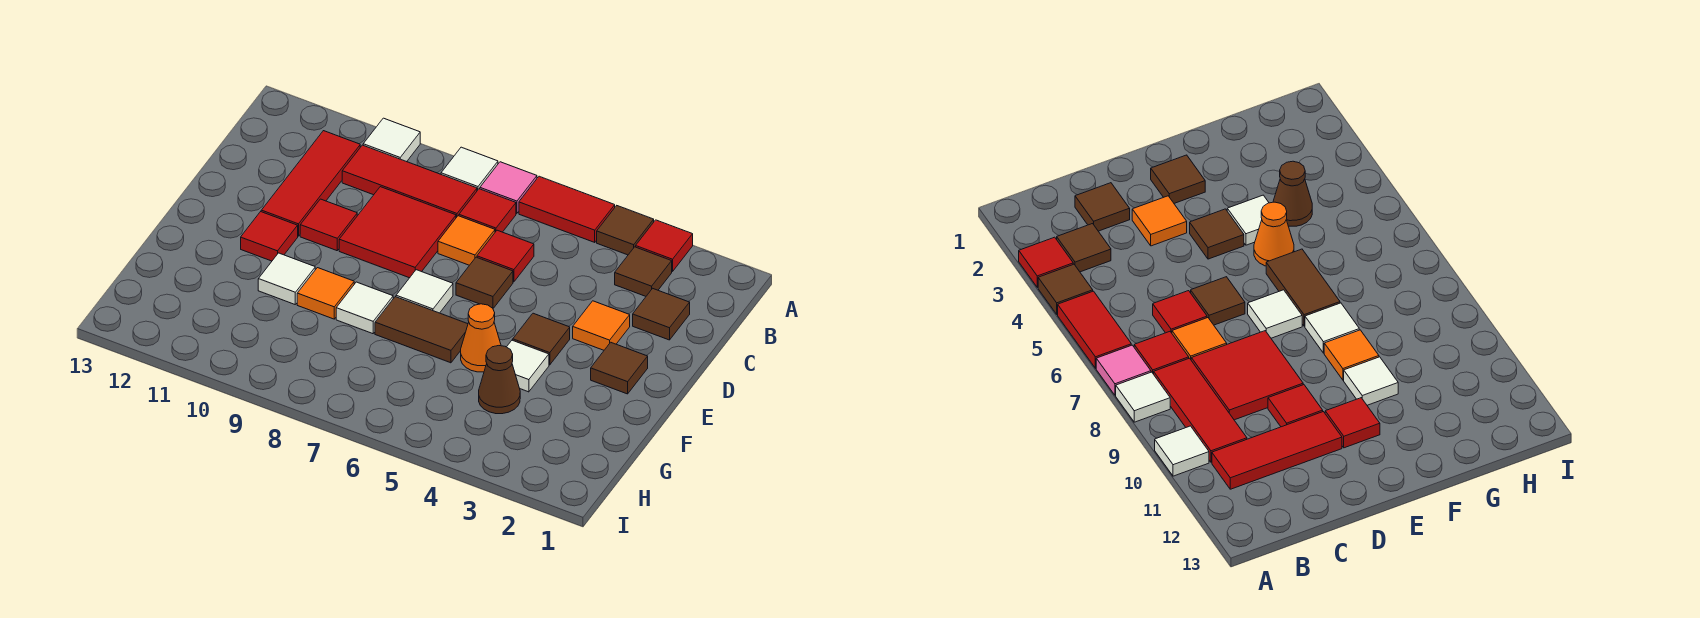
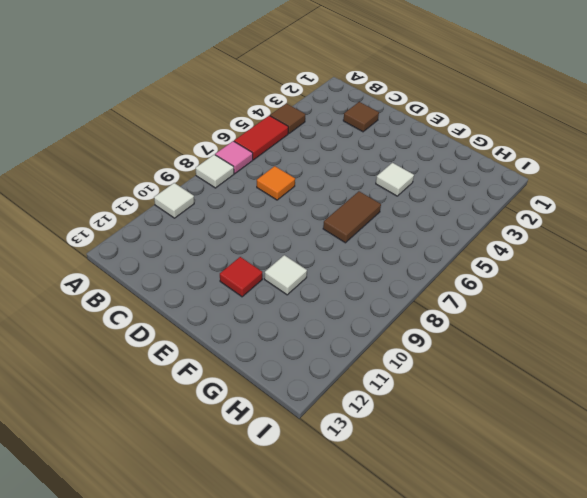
none -> red tile A3 level 1
none -> brown tile B3 level 1
none -> red tile B7 level 1

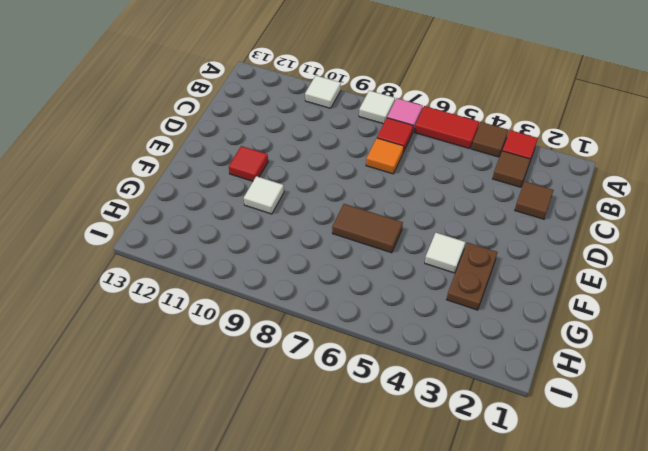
brown plate F3:G3 level 1 -> none
none -> red tile B8:B10 level 1
none -> red tile B11:D11 level 1
none -> red tile C6 level 1

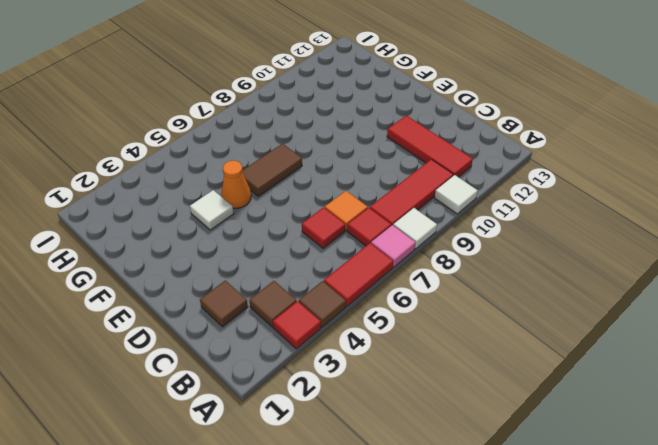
none -> red tile C8:D9 level 1
none -> orange tile D3 level 1
none -> brown tile D6 level 1

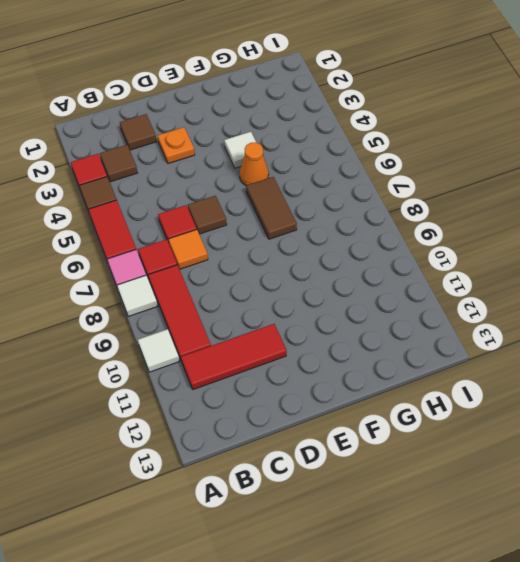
orange plate D3 level 1 -> orange tile D3 level 1
none -> red tile C8:D9 level 1
none -> red tile D10 level 1
none -> brown tile E2 level 1

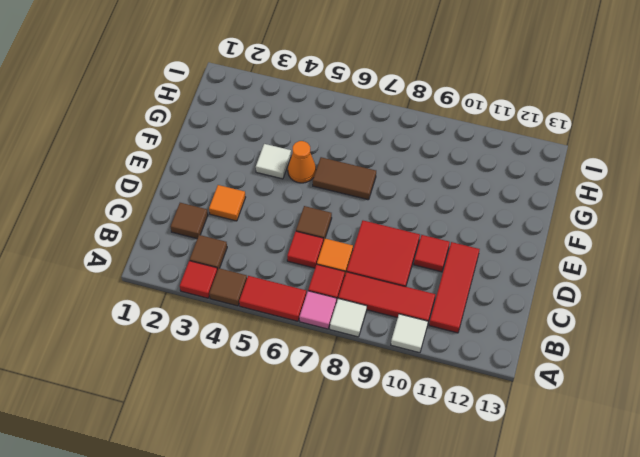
none -> brown tile E2 level 1
none -> brown tile E4 level 1
none -> white tile E7 level 1

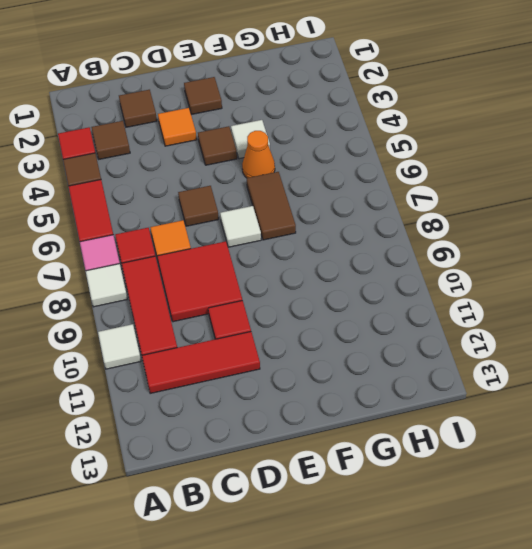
none -> red tile C6 level 1
none -> red tile E11 level 1
none -> white tile F8 level 1

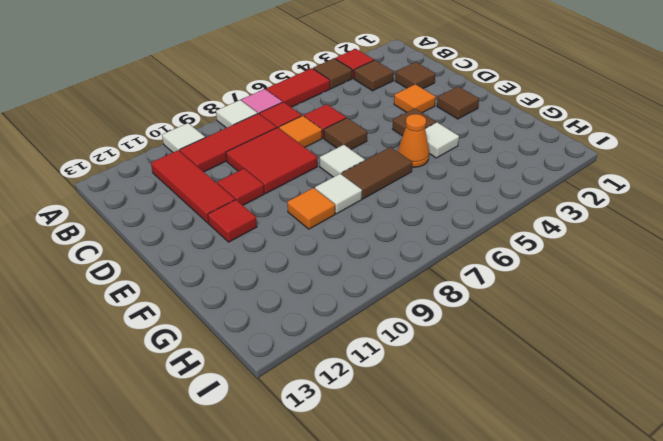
none -> white tile F10 level 1
none -> brown cone G4 level 1

